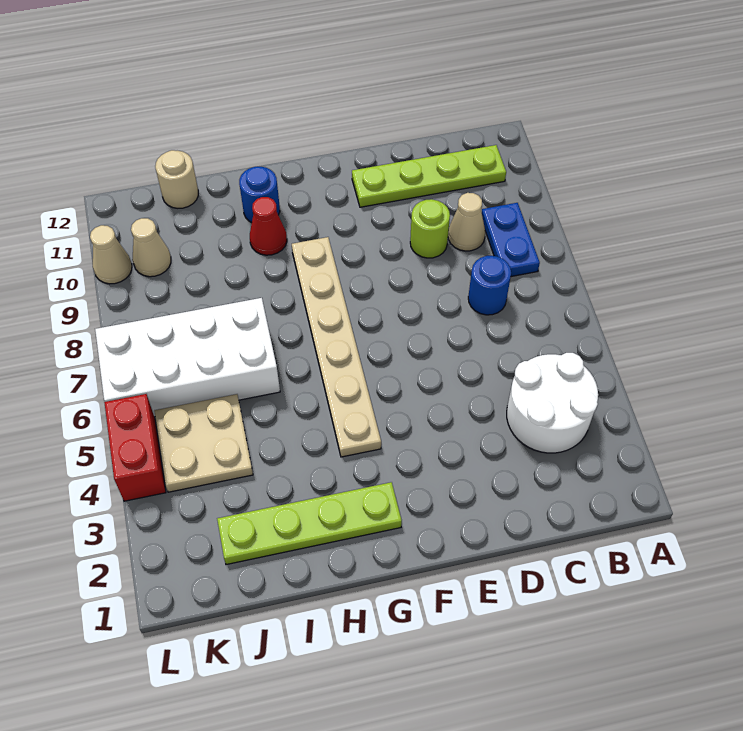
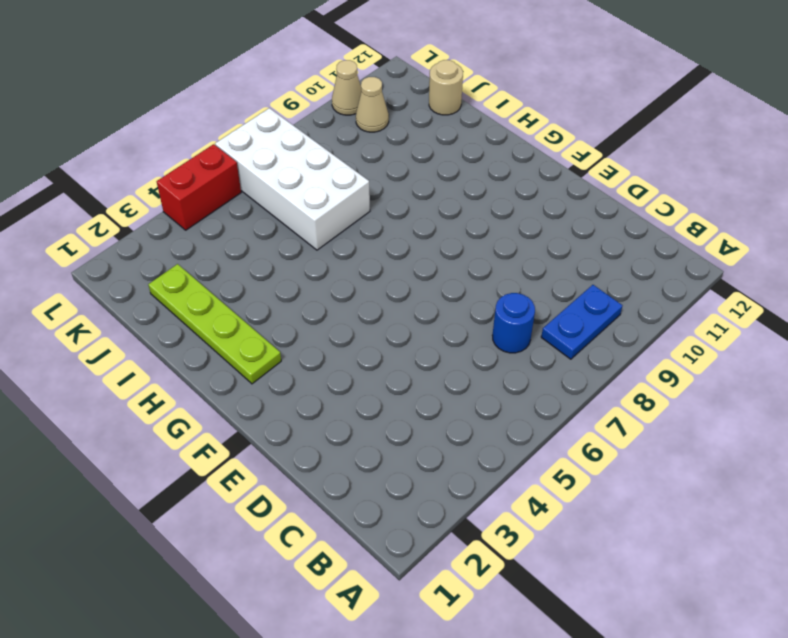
none -> white round brick B3:C4 level 1
none -> lime plate B11:E11 level 1
none -> tan cone C9 level 1

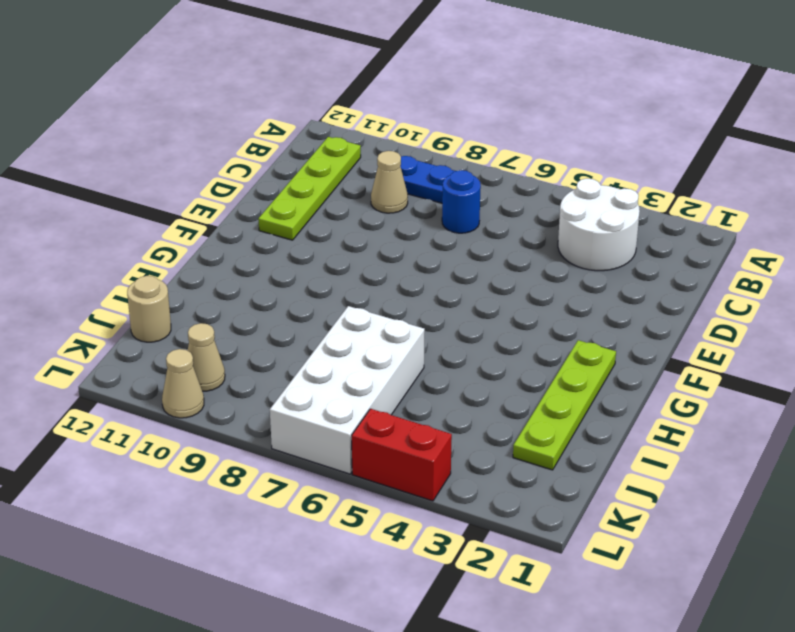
none -> lime round brick D9 level 1
none -> tan plate G4:G9 level 1
none -> red cone H10 level 1

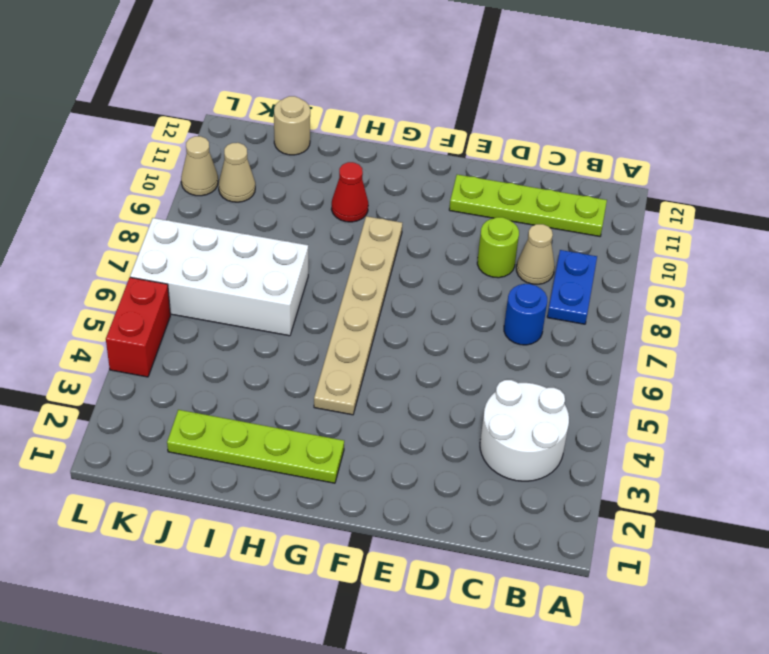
none -> blue round brick H11 level 1
none -> tan plate J4:K5 level 1

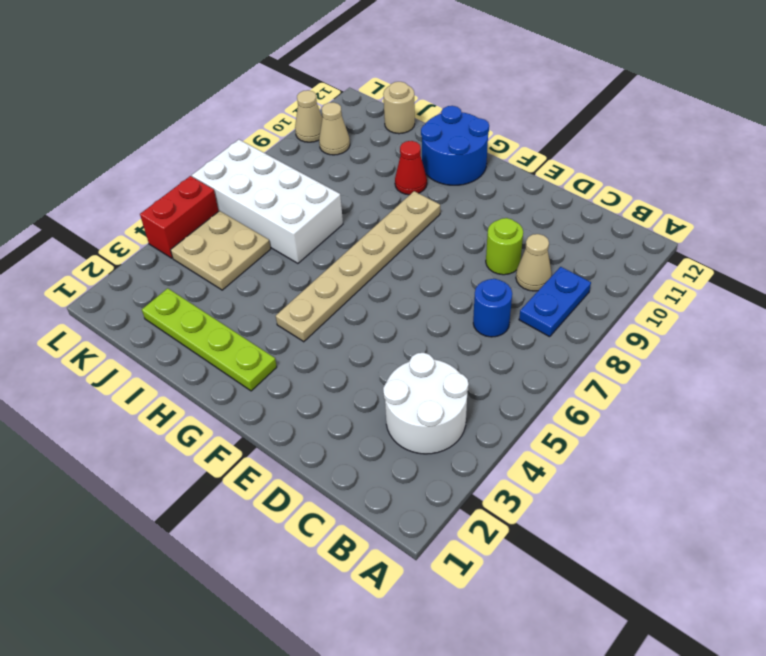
blue round brick G11:H12 level 1 -> blue round brick H11 level 1
none -> lime plate B11:E11 level 1

